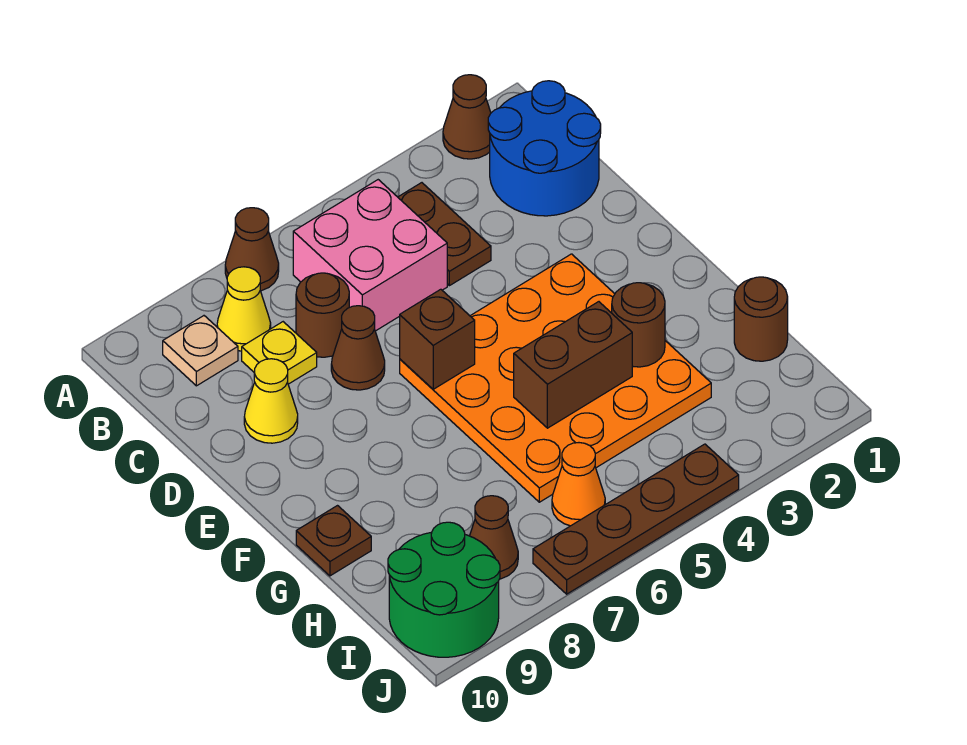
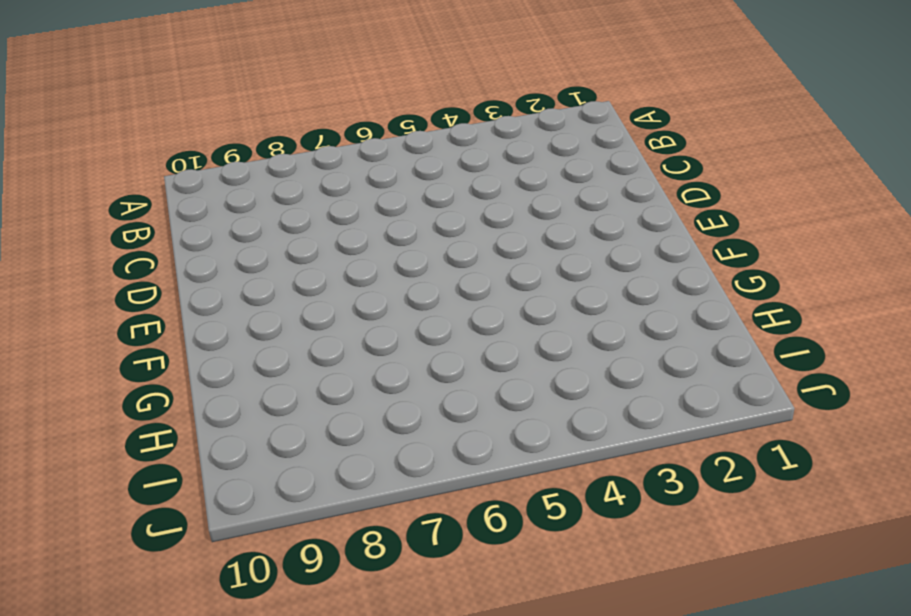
none -> brown cone A2 level 1
none -> brown cone A7 level 1
none -> blue round brick B1:C2 level 1

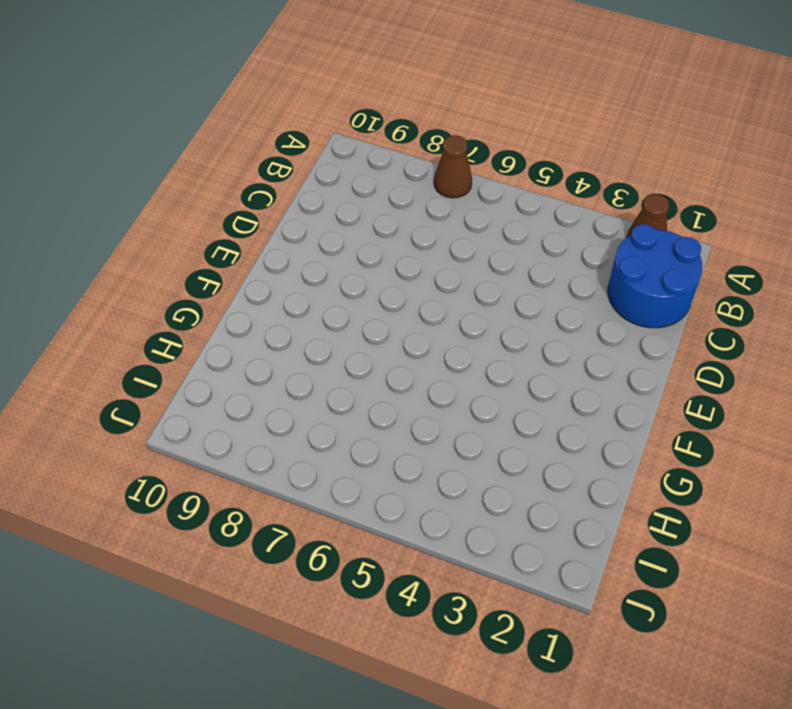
none -> brown plate B4:C4 level 1
none -> pink brick B5:C6 level 1
none -> yellow cone B8 level 1

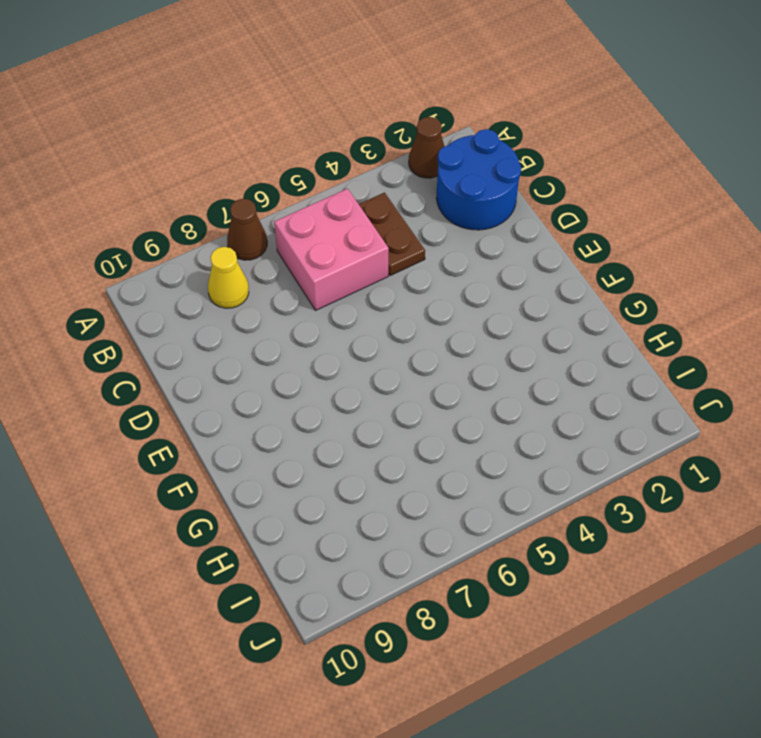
none -> tan plate B9 level 1
none -> brown round brick C7 level 1
none -> yellow plate C8 level 1

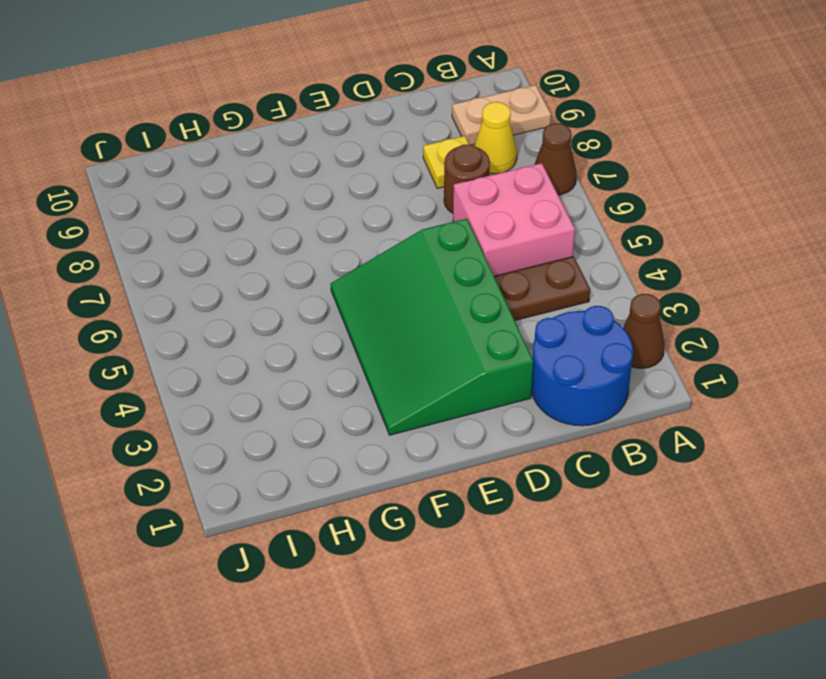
tan plate A9:B9 level 1 -> tan plate B9 level 1
green slope D2:F5 level 1 top D -> orange plate E3:H6 level 1
none -> brown cone D7 level 1
none -> yellow cone D9 level 1
none -> brown plate G10 level 1

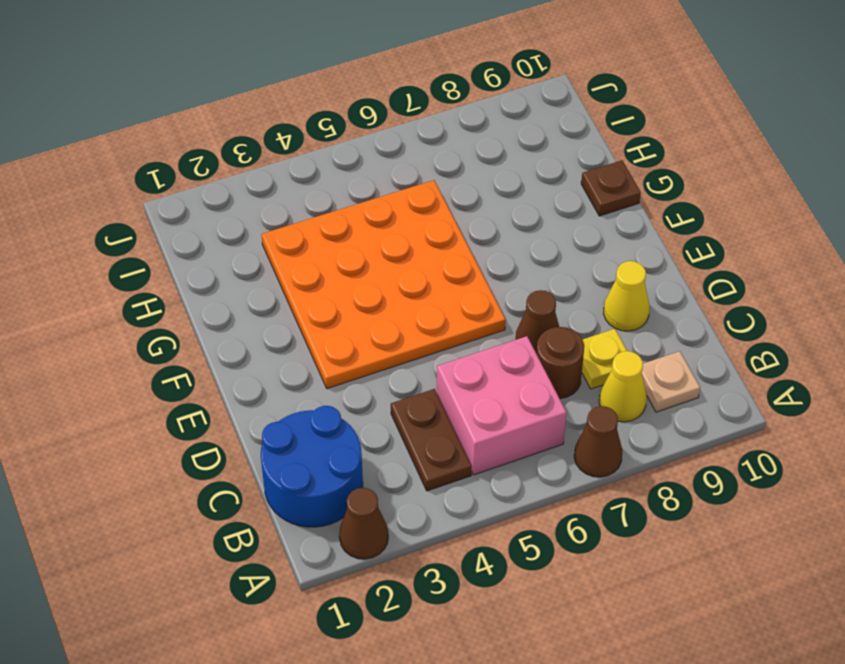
none -> brown round brick H1 level 1
none -> orange cone I6 level 1
none -> brown cone I8 level 1

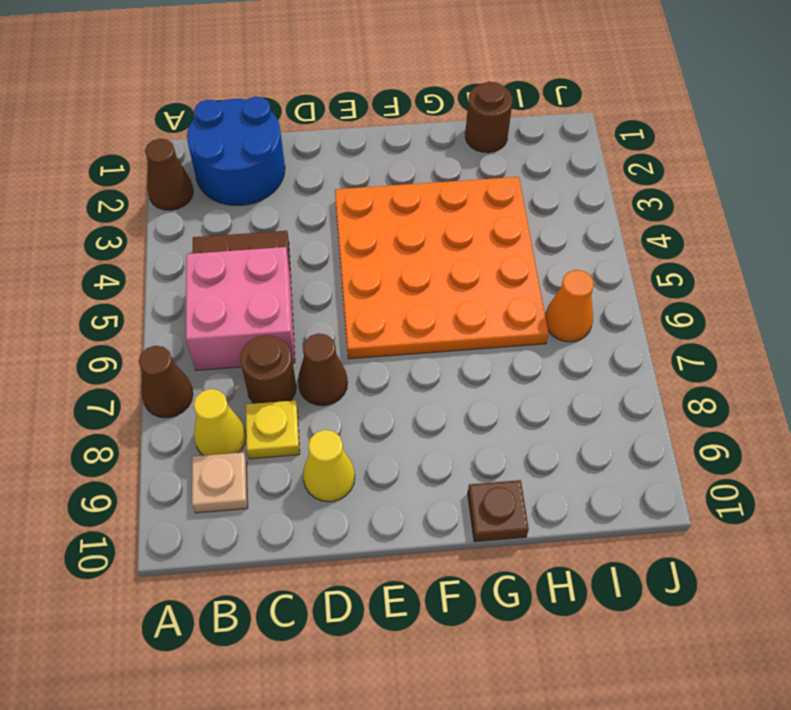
none -> brown cone I8 level 1
none -> green round brick I9:J10 level 1
none -> brown plate J4:J7 level 1

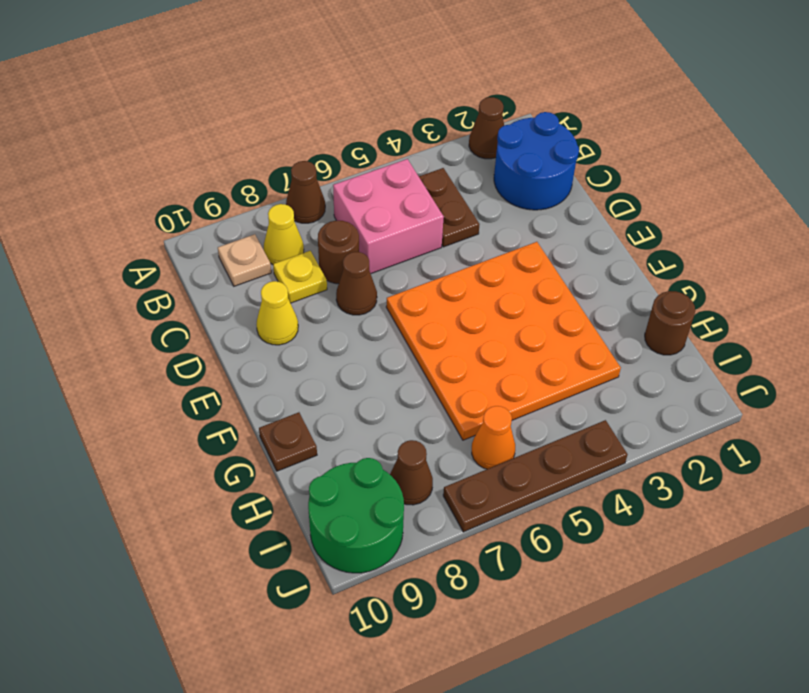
none -> brown brick E6 level 2
none -> brown round brick G3 level 2
none -> brown brick G4:G5 level 2

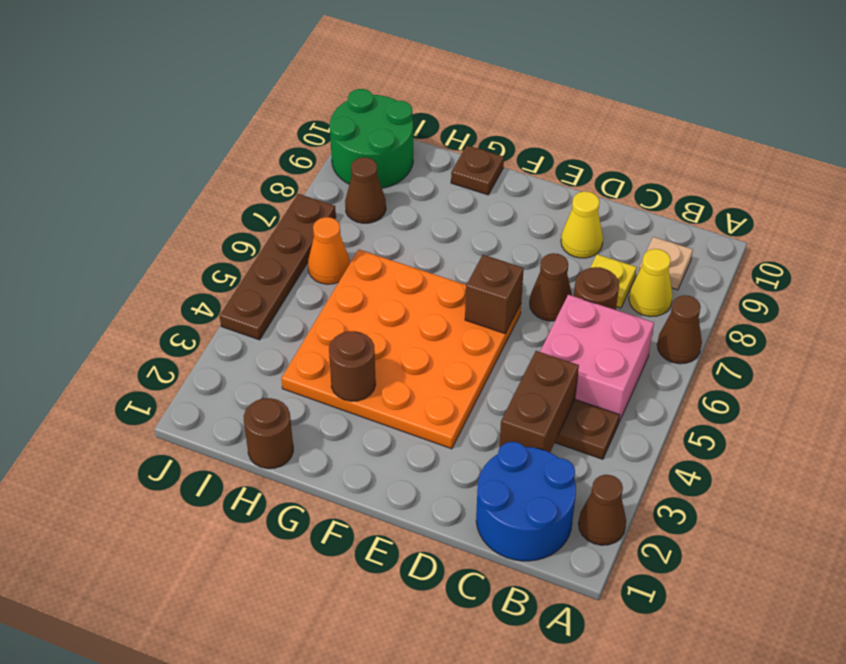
brown brick C3:C4 level 2 -> brown brick G4:G5 level 2

